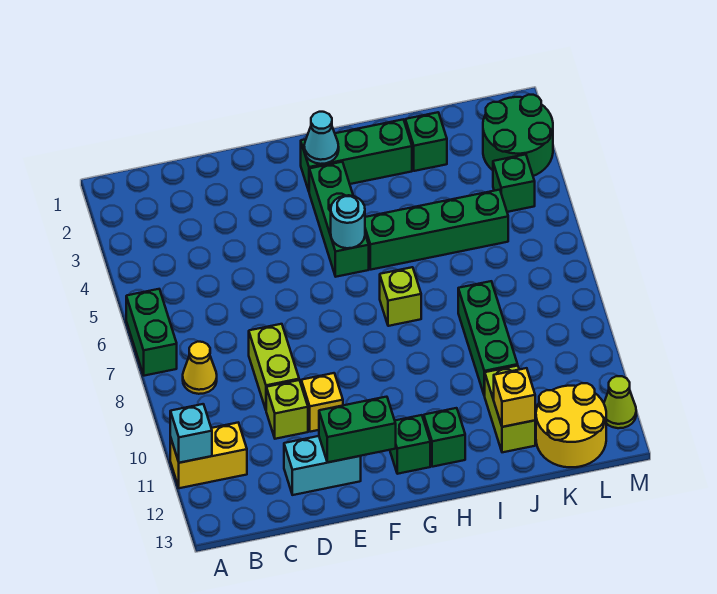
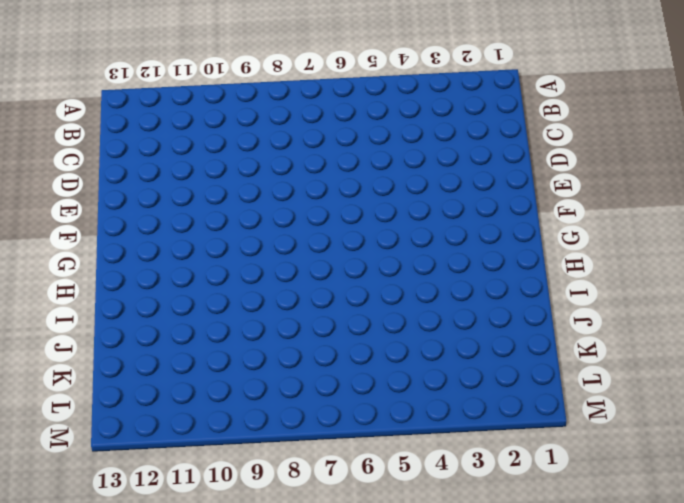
none -> green brick A6:A7 level 1
none -> yellow brick A11:B11 level 1
none -> yellow cone B8 level 1

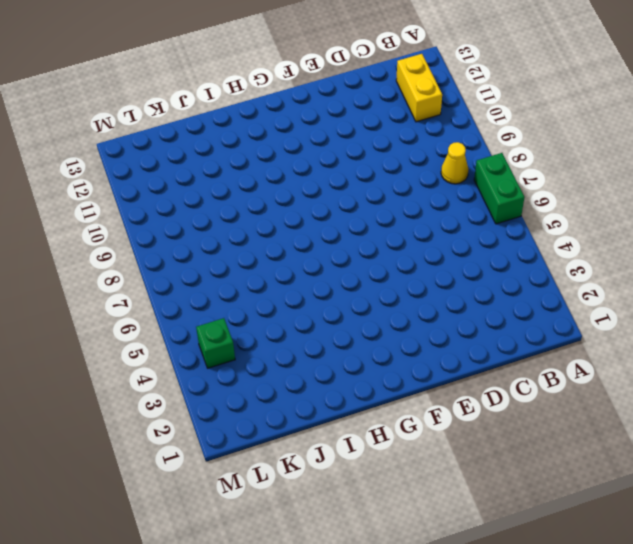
yellow brick B11:B12 level 1 -> yellow brick A11:B11 level 1
none -> lime brick D8:D9 level 1
none -> lime brick D10 level 1
none -> cyan brick D12:E12 level 1

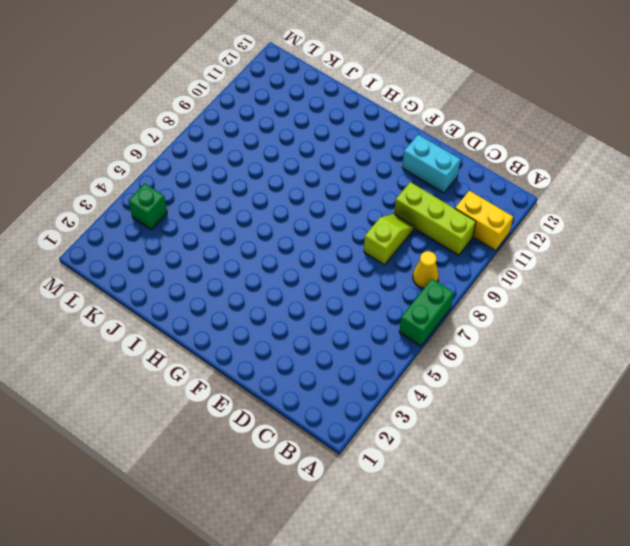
lime brick B10:D10 level 1 -> lime brick D10 level 1
lime slope D8:D9 level 1 top 8 -> lime brick D8:D9 level 1
none -> yellow brick E10 level 1
none -> green brick G2:I2 level 1
none -> green brick G3:G5 level 1

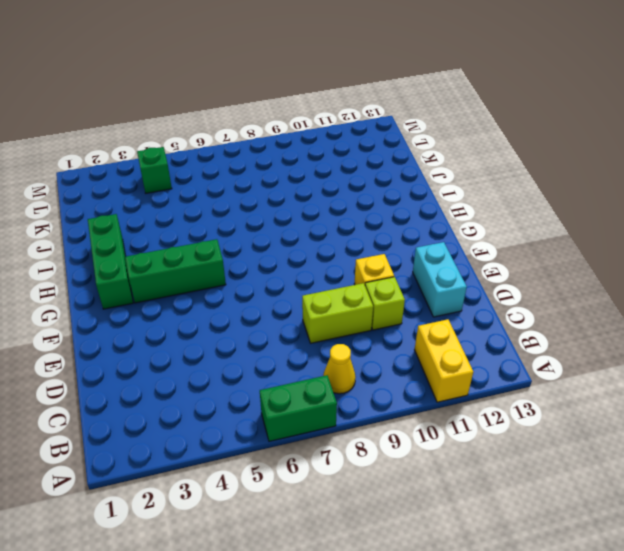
none -> green brick G12 level 1
none -> green brick H5:K5 level 1
none -> lime brick H7 level 1

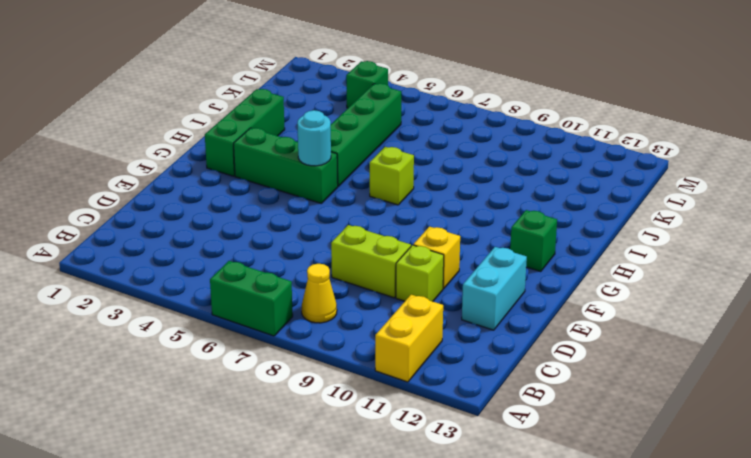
none -> green brick H12 level 1
none -> green brick J2 level 1
none -> green brick J8:J10 level 1

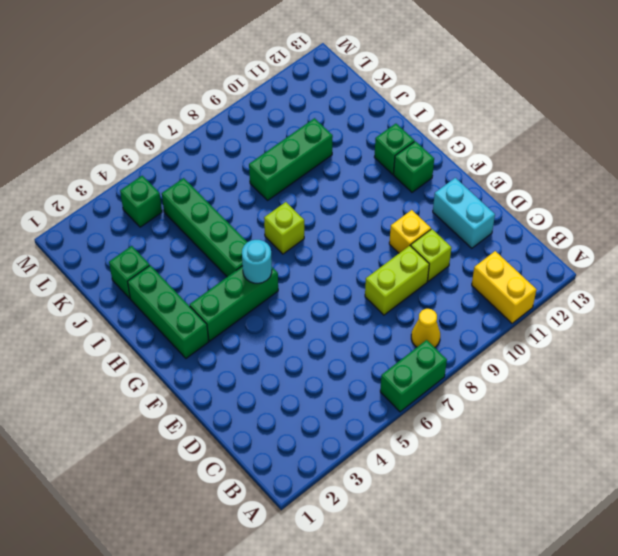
none -> lime brick J11:J12 level 1
none -> yellow round brick K12:L13 level 1
none -> green round brick L2:M3 level 1

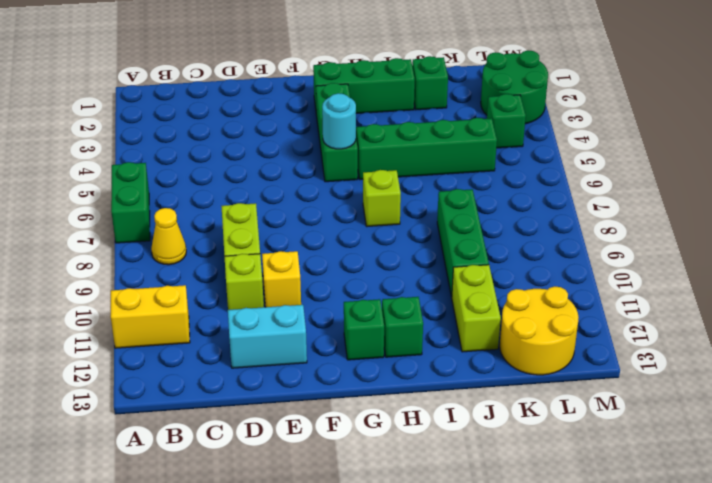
none -> lime cone M12 level 1
none -> cyan brick A11 level 2
none -> green brick E12:F12 level 2

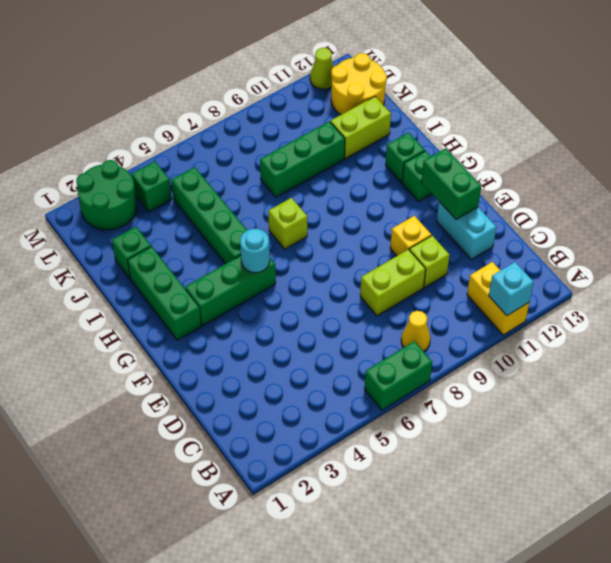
none -> cyan cone G2 level 2
none -> yellow brick J12 level 2

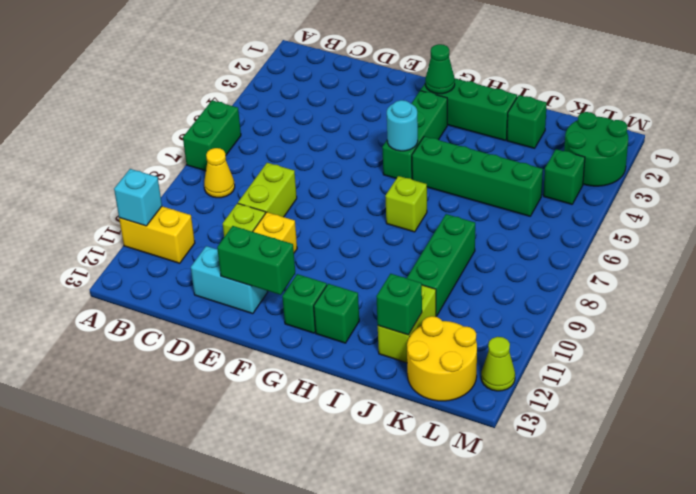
green cone G2 level 2 -> cyan cone G2 level 2
green brick J12 level 2 -> yellow brick J12 level 2

